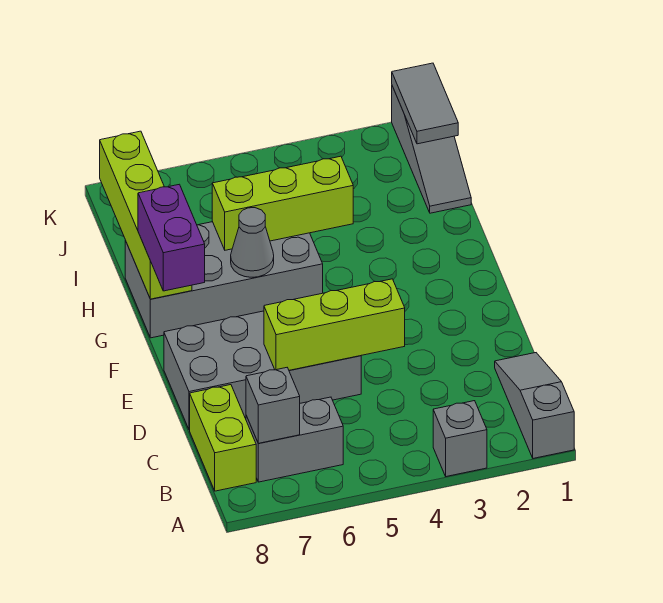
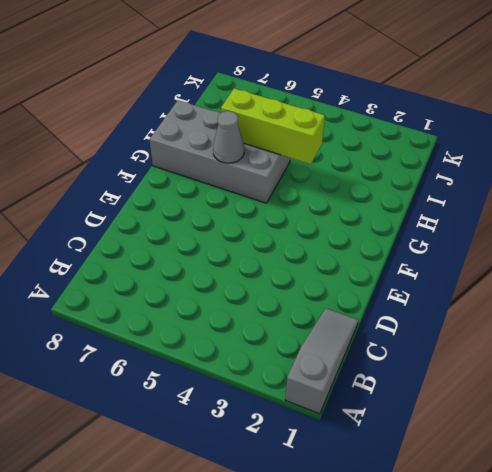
none -> grey brick A3 level 1
none -> grey brick B6:B7 level 1
none -> lime brick B8:C8 level 1

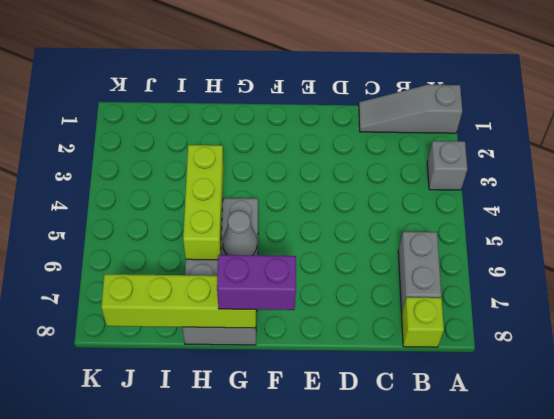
lime brick B8 level 1 -> lime brick B8:C8 level 1
none -> grey brick D5:E8 level 1
none -> grey slope I1:K1 level 1 top K
none -> grey brick B7 level 2

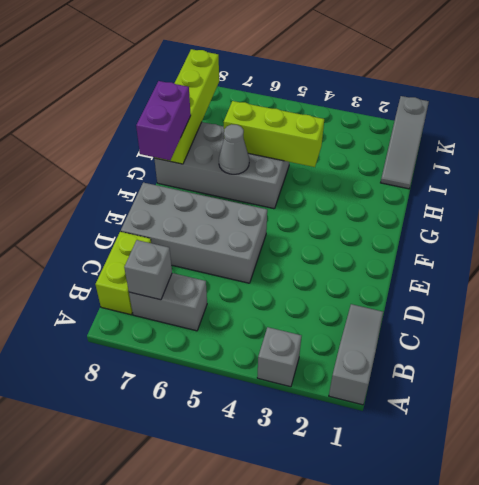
none -> lime brick D4:D6 level 2
none -> grey tile J1:K1 level 2

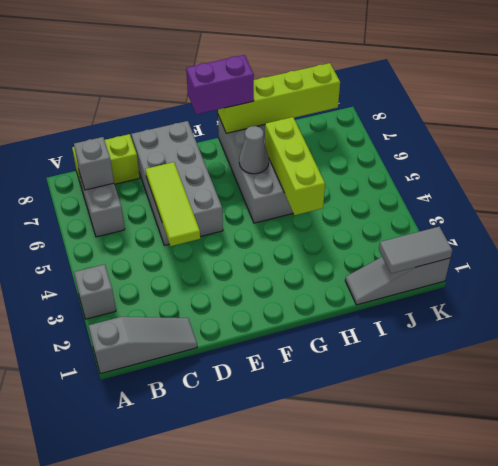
lime tile D4:D6 level 2 -> lime brick D4:D6 level 2

